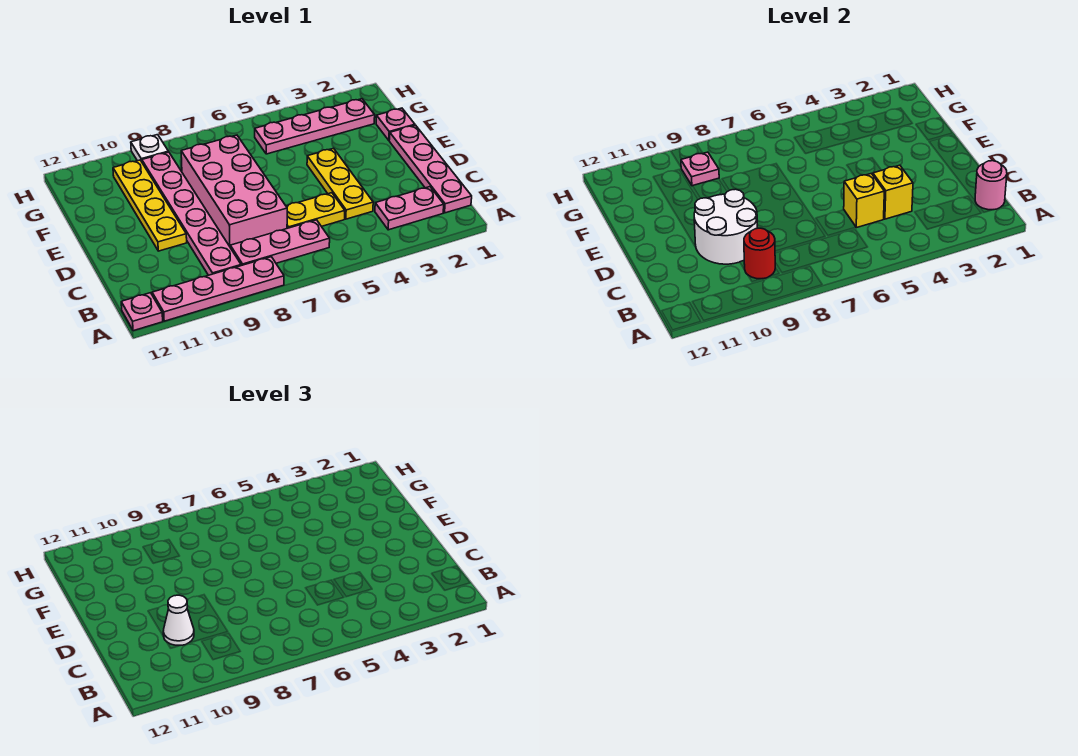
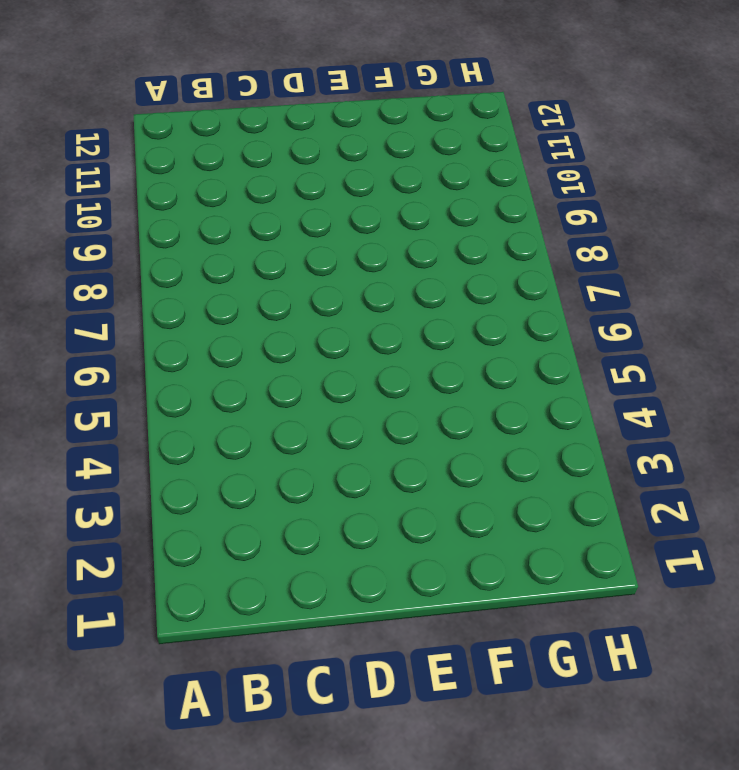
none -> pink plate A8:A11 level 1
none -> pink plate A12 level 1
none -> pink plate B1:E1 level 1

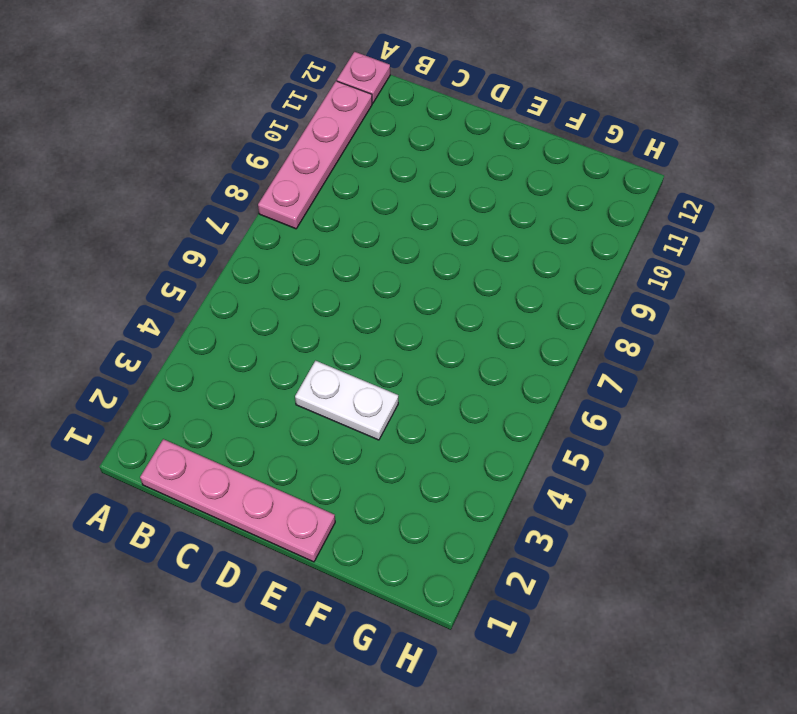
white plate D4:E4 level 1 -> yellow plate C4:E4 level 1
none -> pink plate B2:B3 level 1
none -> pink plate B6:B8 level 1
none -> pink plate B9:G9 level 1

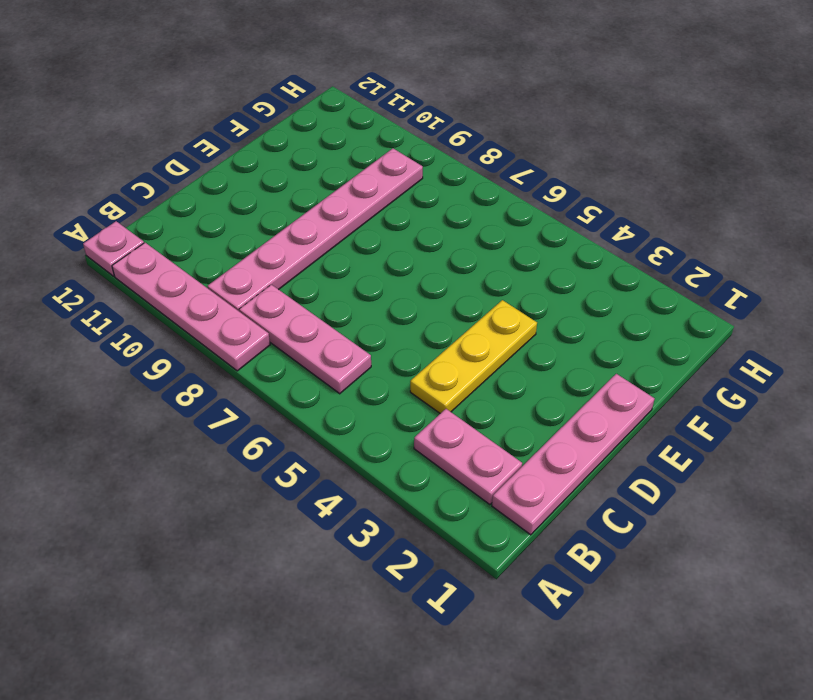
none -> yellow plate C5:C6 level 1
none -> pink brick C7:F8 level 1
none -> yellow plate D10:G10 level 1

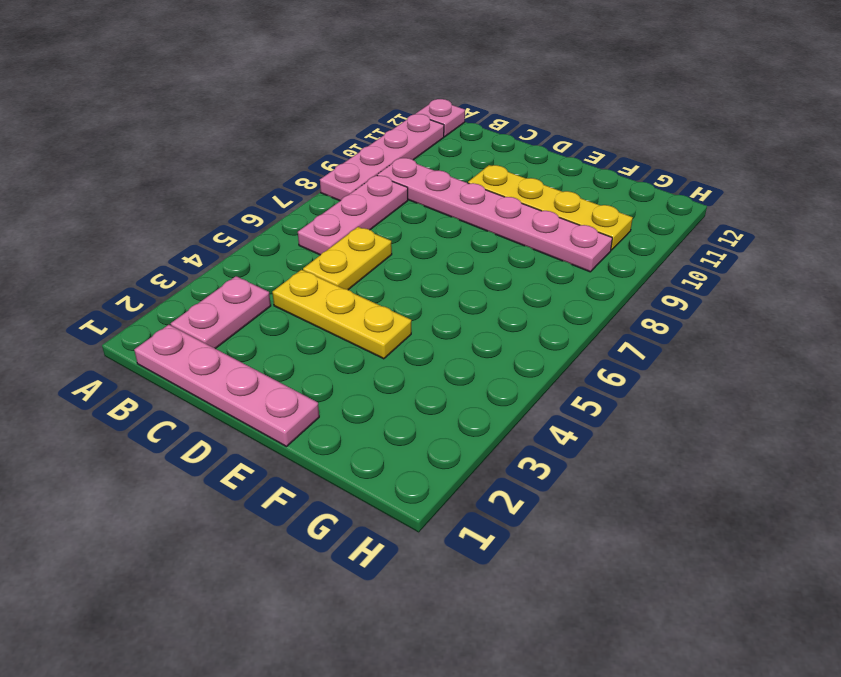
none -> pink brick C7:F8 level 1
none -> pink plate F1 level 1
none -> pink plate G2:G5 level 1

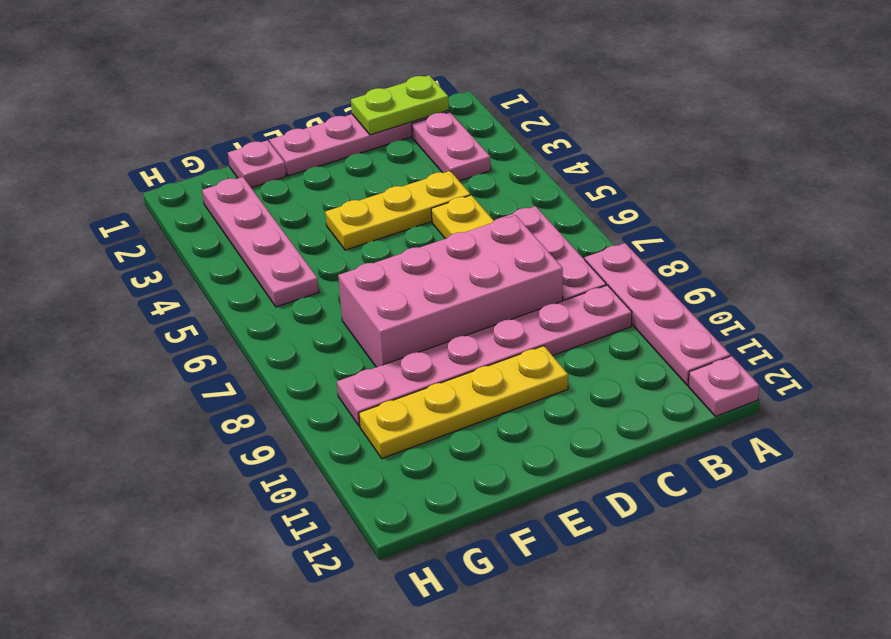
lime plate B1:C1 level 2 -> pink round brick B1 level 2
none -> white plate H9 level 1
none -> red round brick B9 level 2
none -> yellow brick C4 level 2

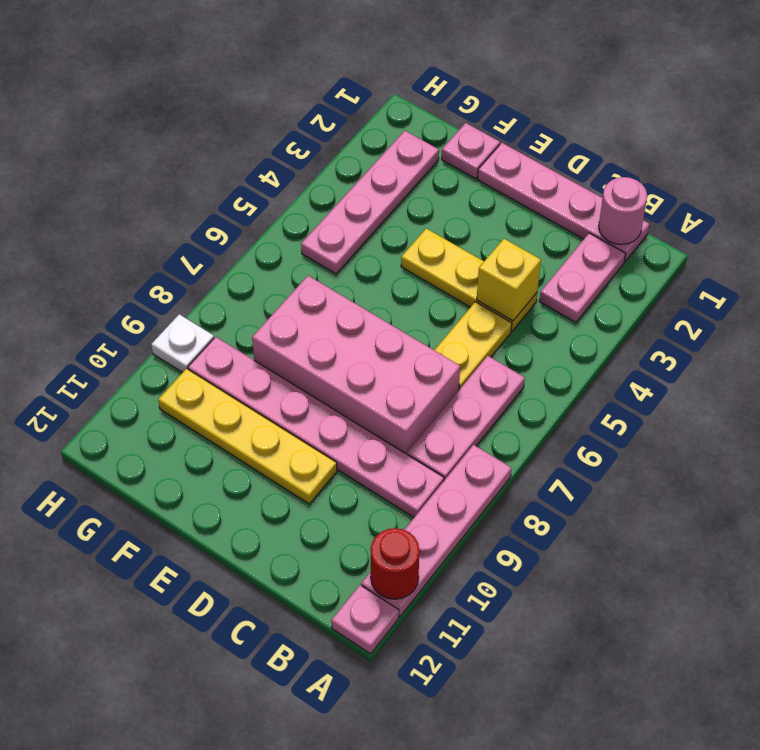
red round brick A11 level 2 -> red round brick B9 level 2
none -> yellow brick C5 level 2
none -> white round brick C9:D10 level 2
none -> pink plate G9 level 2

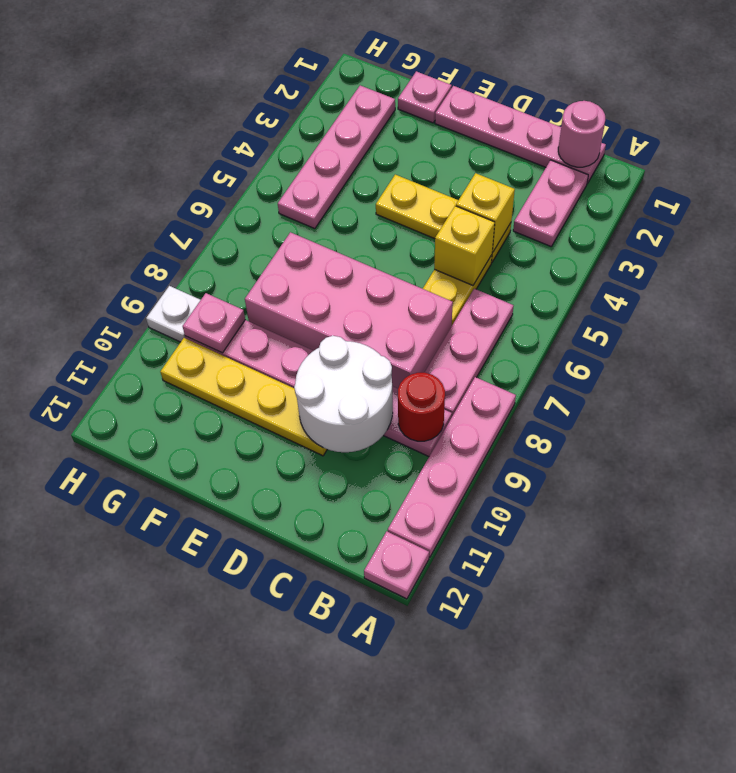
none -> white cone C10 level 3

